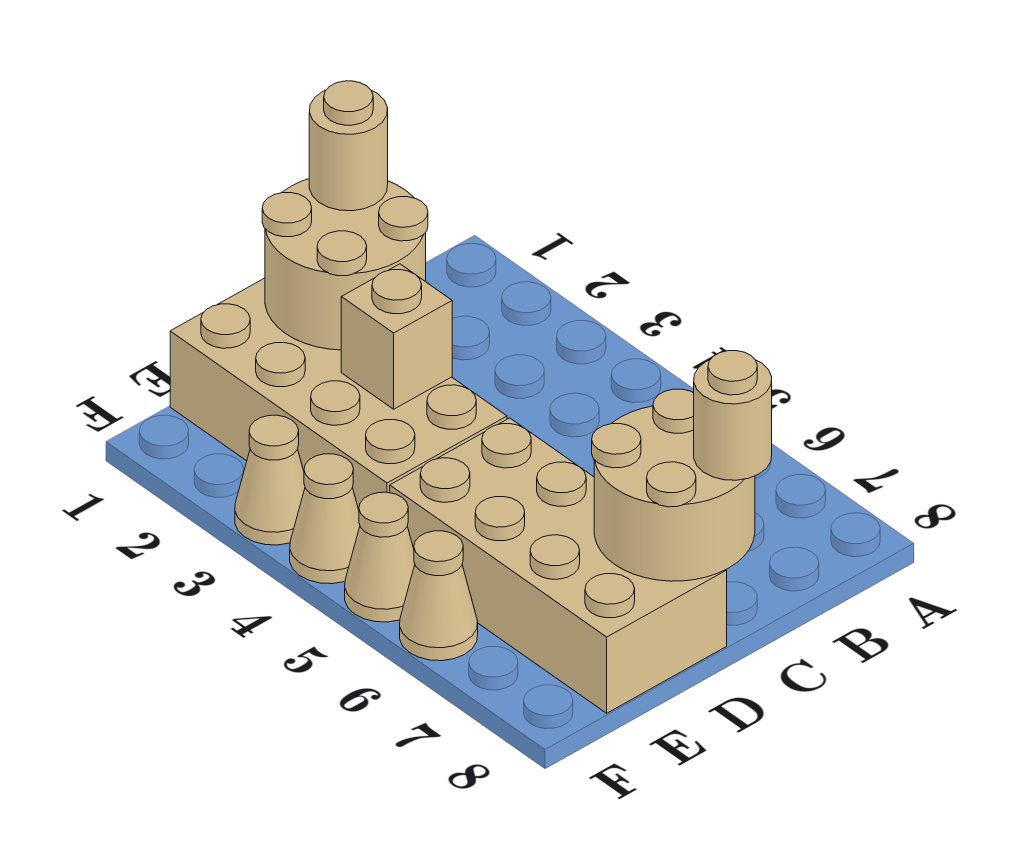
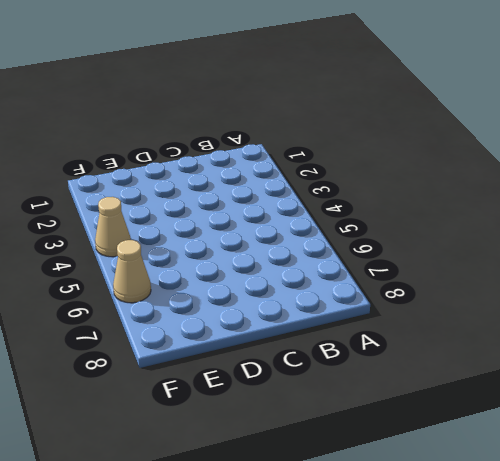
none -> tan brick D1:E4 level 1
none -> tan brick D5:E8 level 1

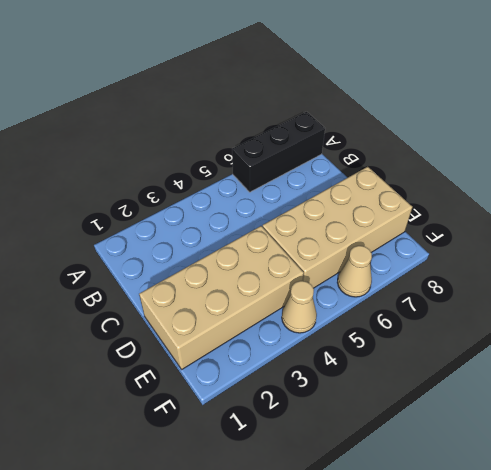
black brick A6:A8 level 1 -> none
none -> tan cone F3 level 1
none -> tan cone F5 level 1

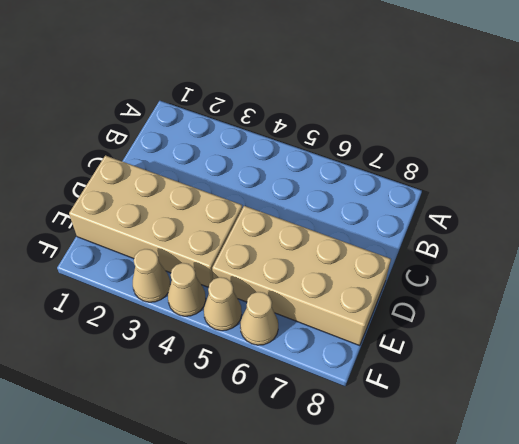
none -> tan round brick C1:D2 level 2
none -> tan round brick C7:D8 level 2

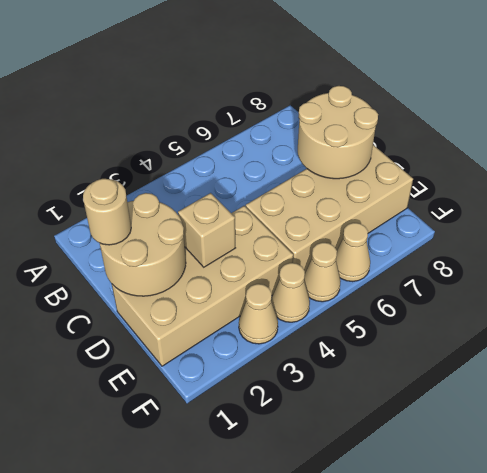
none -> tan round brick C8 level 3

